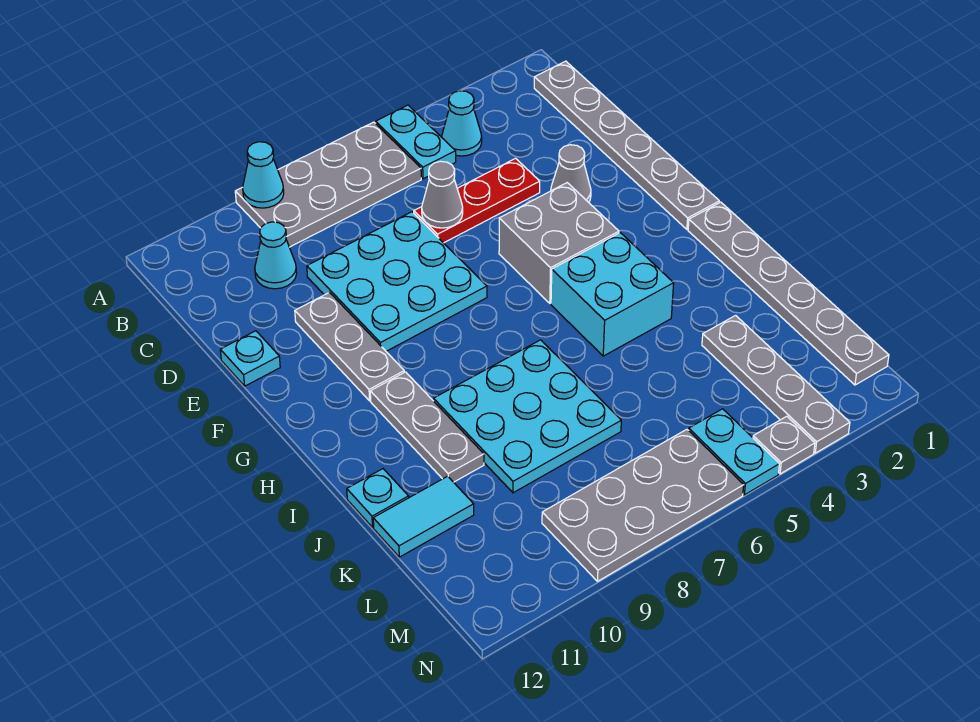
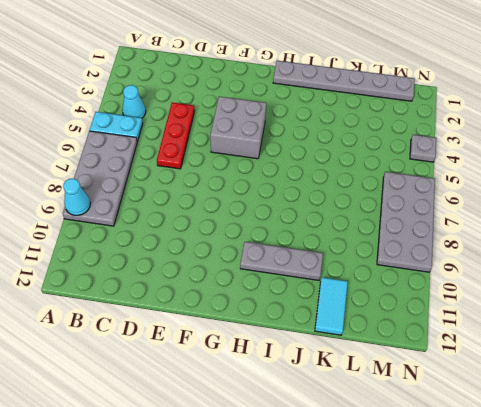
none -> grey plate B1:G1 level 1
none -> cyan cone C10 level 1
none -> cyan plate D7:F9 level 1

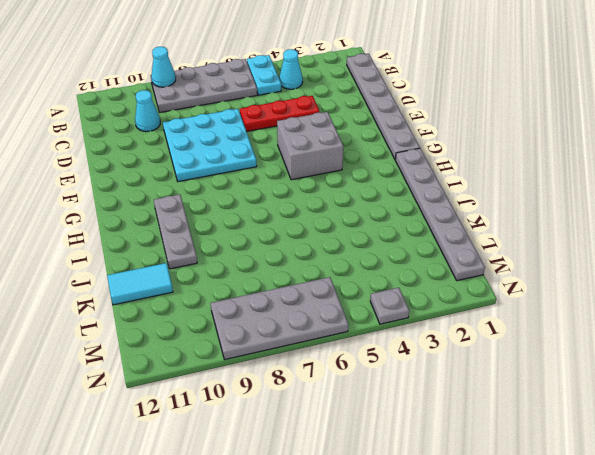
none -> grey cone E3 level 1
none -> grey plate E10:G10 level 1
none -> cyan plate E12 level 1

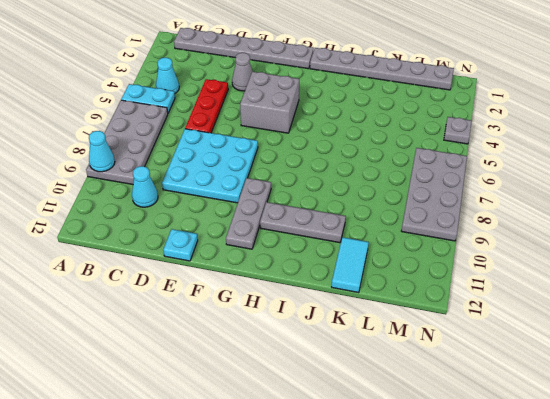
grey plate G9:G11 level 1 -> grey plate E10:G10 level 1
none -> cyan brick H4:I5 level 1
none -> cyan plate I7:K9 level 1
none -> cyan plate J12 level 1

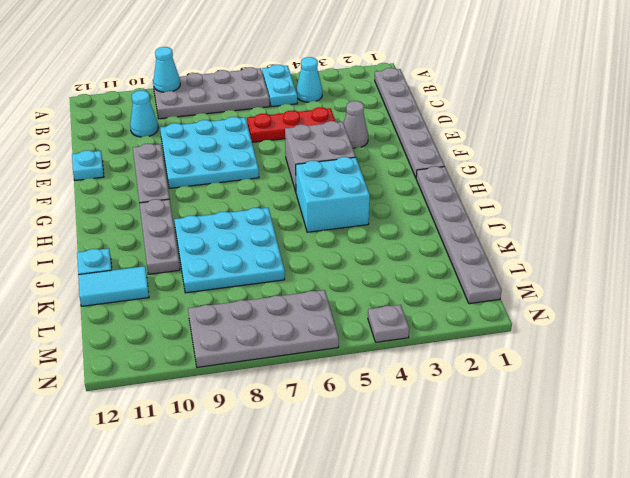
none -> grey plate K3:N3 level 1
none -> cyan plate M5:N5 level 1
none -> grey cone D6 level 2

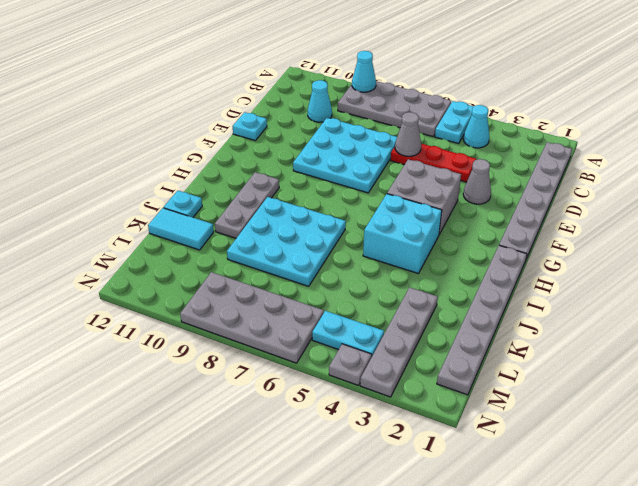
cyan plate M4:M5 level 1 -> cyan plate M5:N5 level 1
none -> grey plate E10:G10 level 1

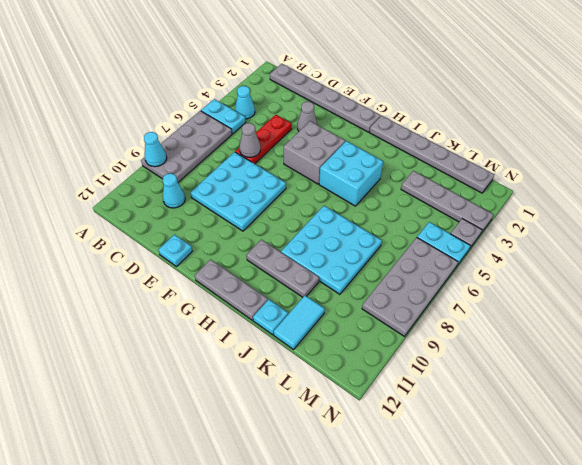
grey plate G12:I12 level 1 -> grey plate E10:G10 level 1

